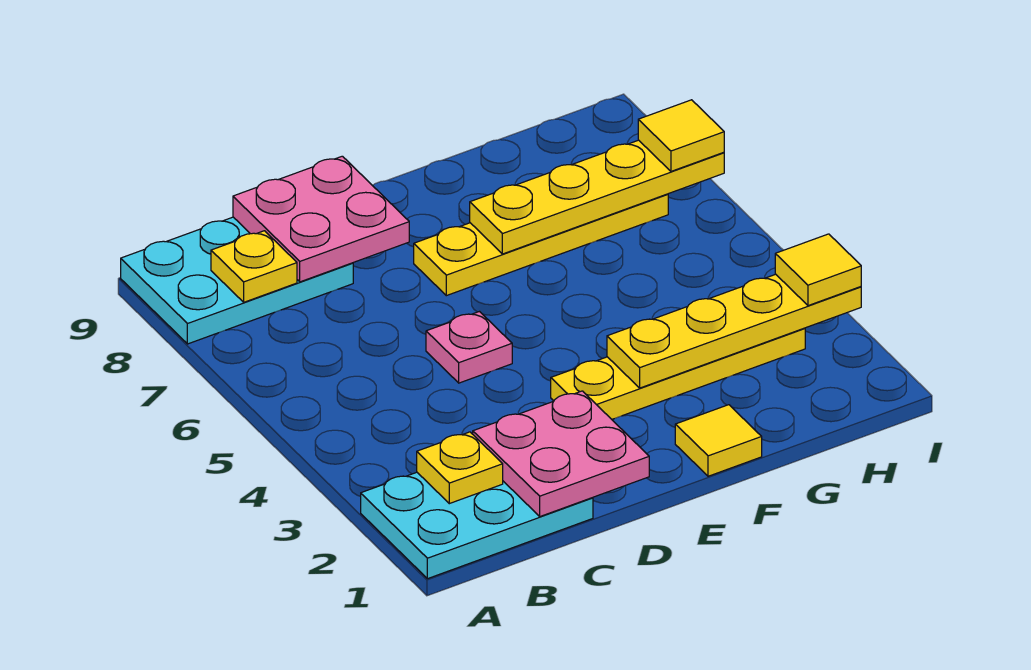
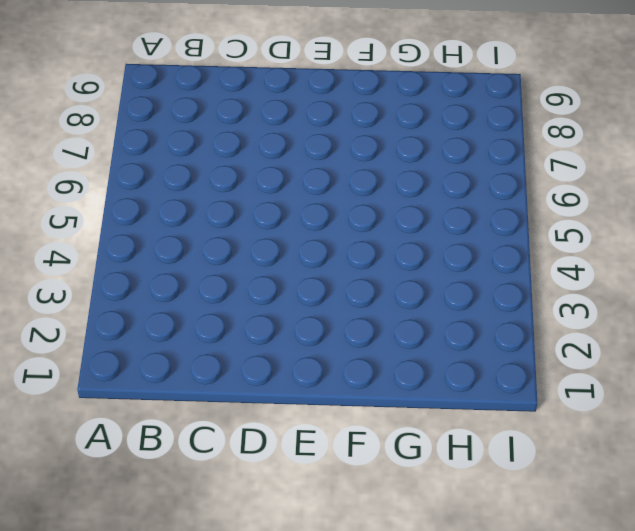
none -> cyan plate A1:C2 level 1
none -> cyan plate A8:C9 level 1
none -> pink plate D5 level 1

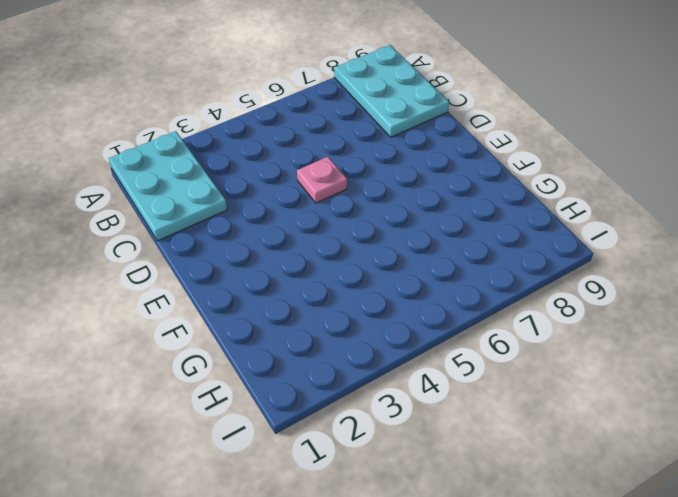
none -> yellow plate E3:H3 level 1
none -> yellow plate E7:H7 level 1
none -> yellow tile F1 level 1

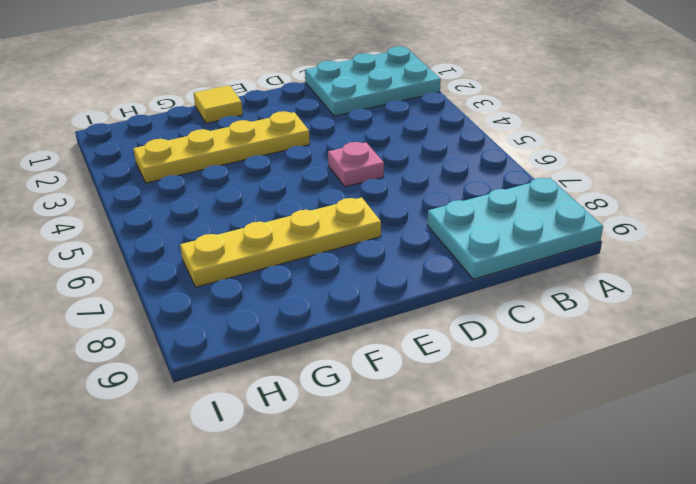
none -> yellow plate B2 level 2
none -> yellow plate B8 level 2
none -> pink plate C1:D2 level 2

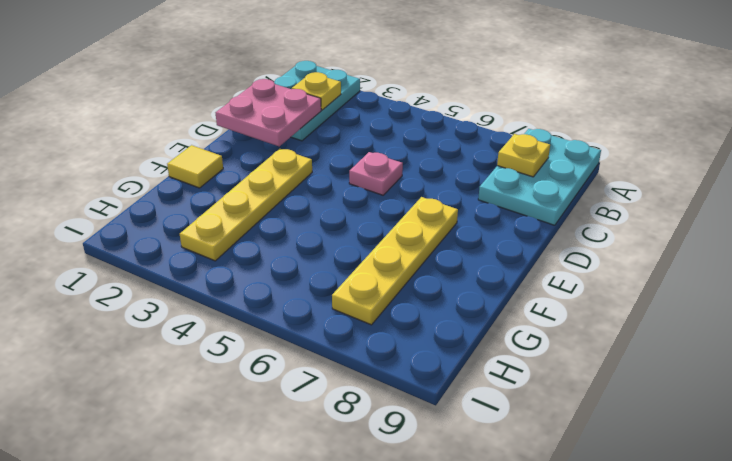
none -> pink plate C8:D9 level 2
none -> yellow plate F3:I3 level 2
none -> yellow plate F7:I7 level 2

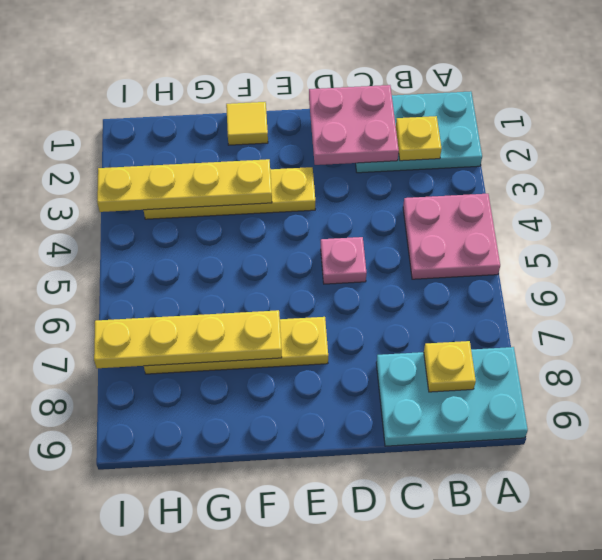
pink plate A4:B5 level 1 -> pink plate C8:D9 level 2
none -> yellow tile I3 level 3
none -> yellow tile I7 level 3

